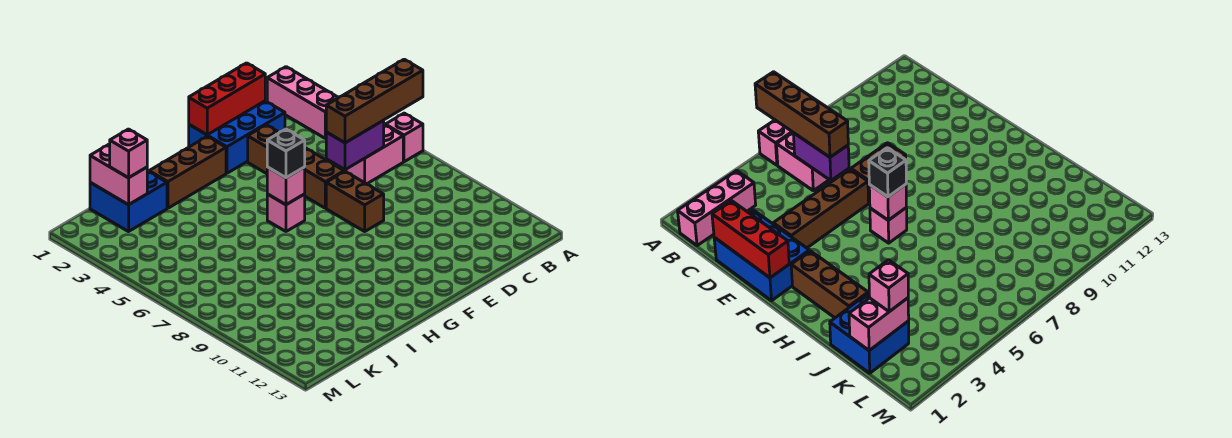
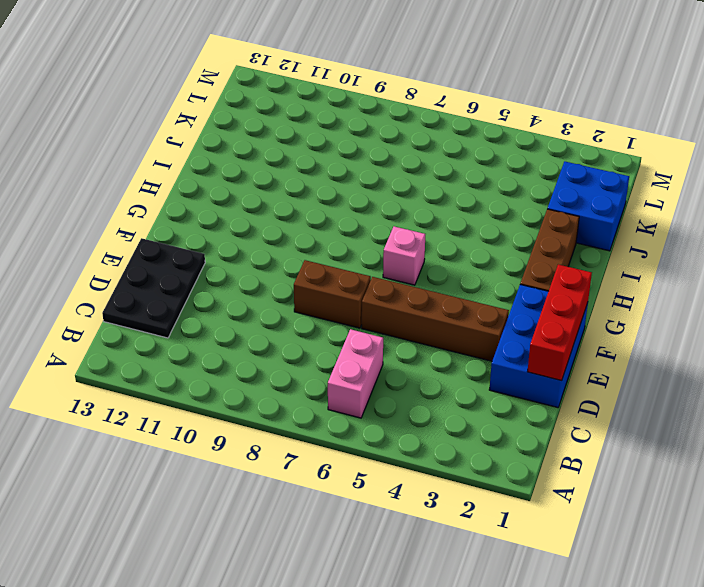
black plate C12:E13 level 1 -> none
none -> pink brick A6 level 1
none -> pink brick B1:B3 level 1
none -> purple brick C6:D6 level 2

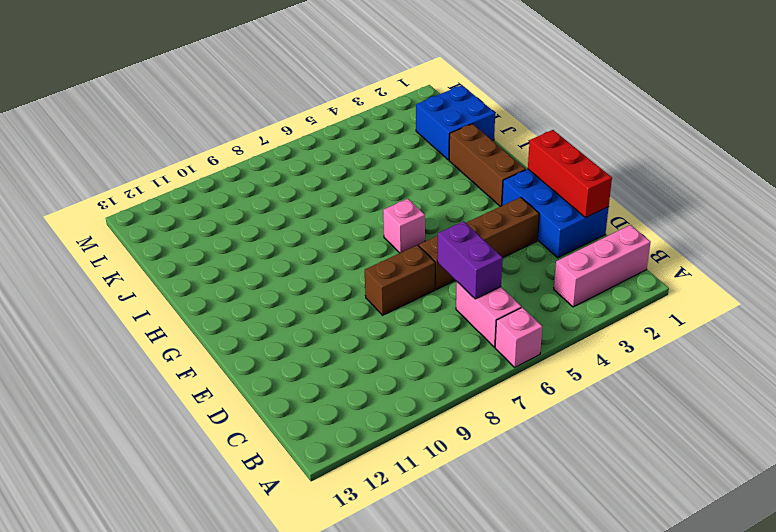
none -> pink brick G6 level 2
none -> pink brick K1:K2 level 2
none -> brown brick A6:D6 level 3

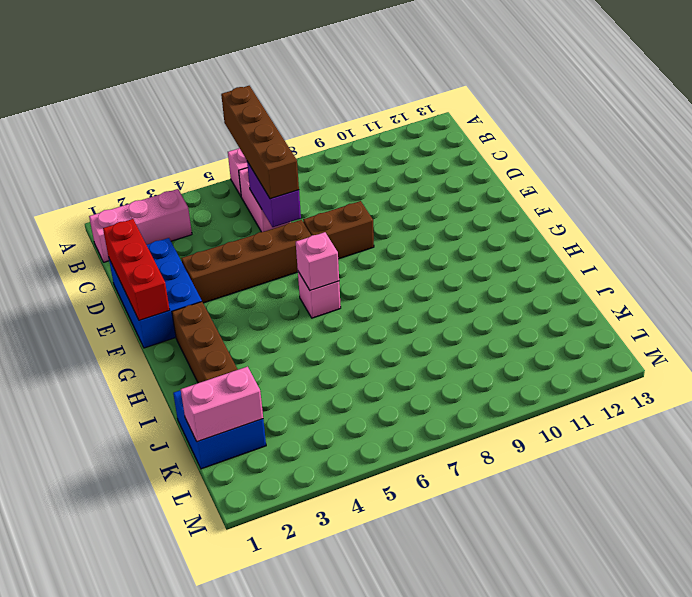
none -> black brick G6 level 3
none -> pink brick K2 level 3

